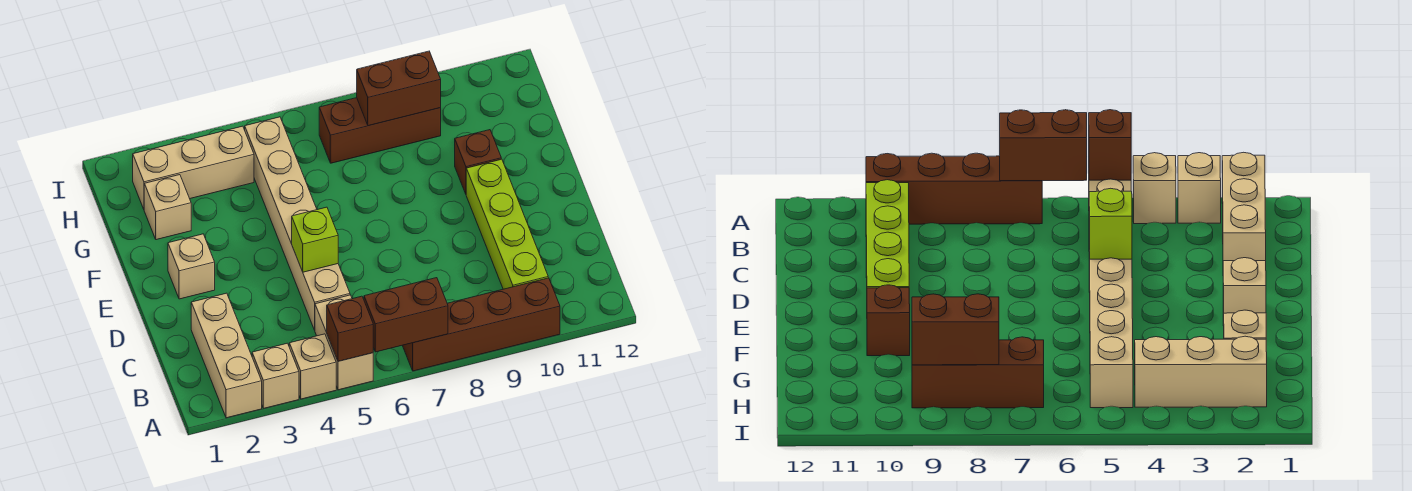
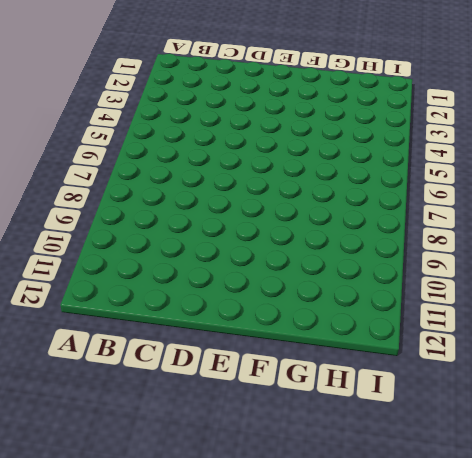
none -> tan brick A2:C2 level 1
none -> tan brick A3 level 1
none -> tan brick A4 level 1

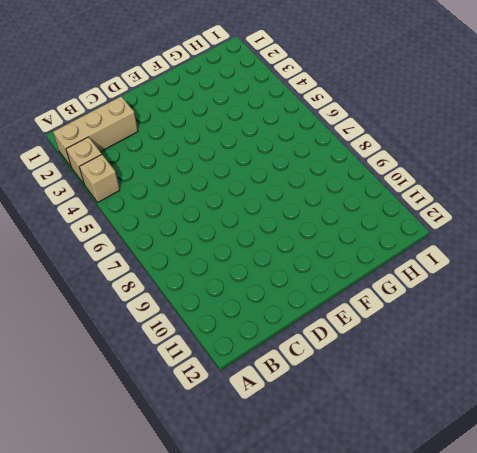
none -> tan brick A5:B5 level 1
none -> brown brick A7:A10 level 1
none -> lime brick B10:E10 level 1

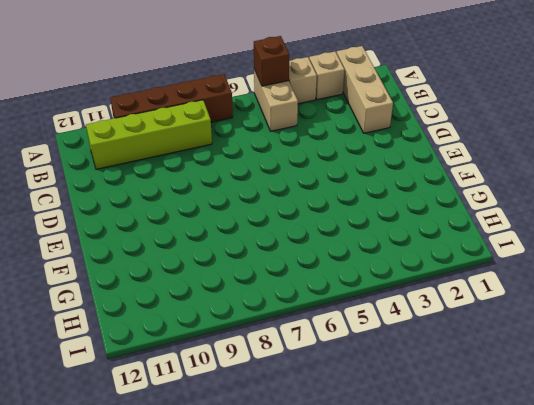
lime brick B8:B11 level 1 -> lime brick B10:E10 level 1
none -> tan brick C5:H5 level 1
none -> tan brick E2 level 1
none -> brown brick F10 level 1

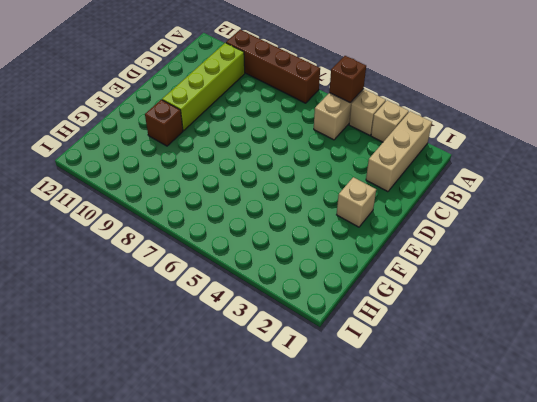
none -> tan brick C5:H5 level 1
none -> tan brick G2 level 1
none -> tan brick H2:H4 level 1

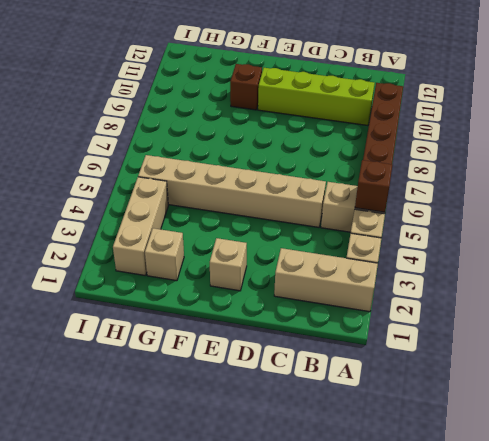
none -> brown brick H7:H9 level 1
none -> brown brick A6:A7 level 2
none -> lime brick D5 level 2

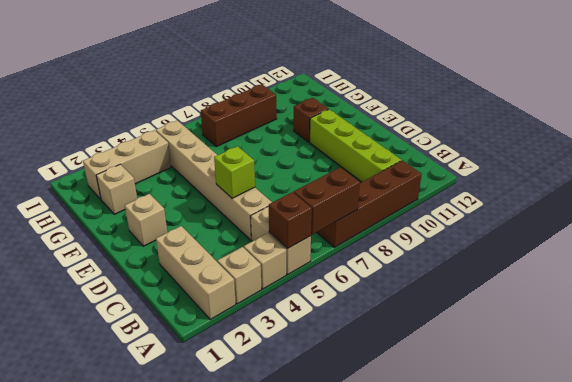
none -> brown brick H8:H9 level 2

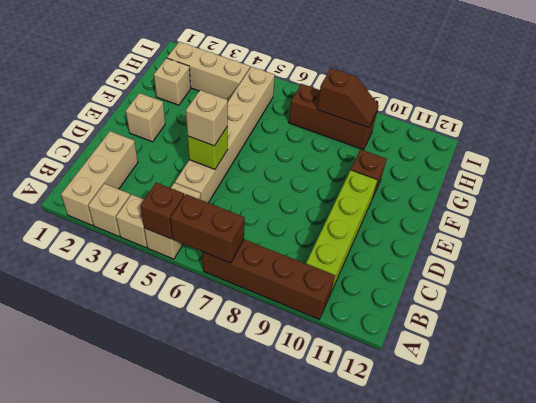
tan brick D5 level 3 -> none
brown slope H8:H9 level 2 top 8 -> brown brick H8:H9 level 2

